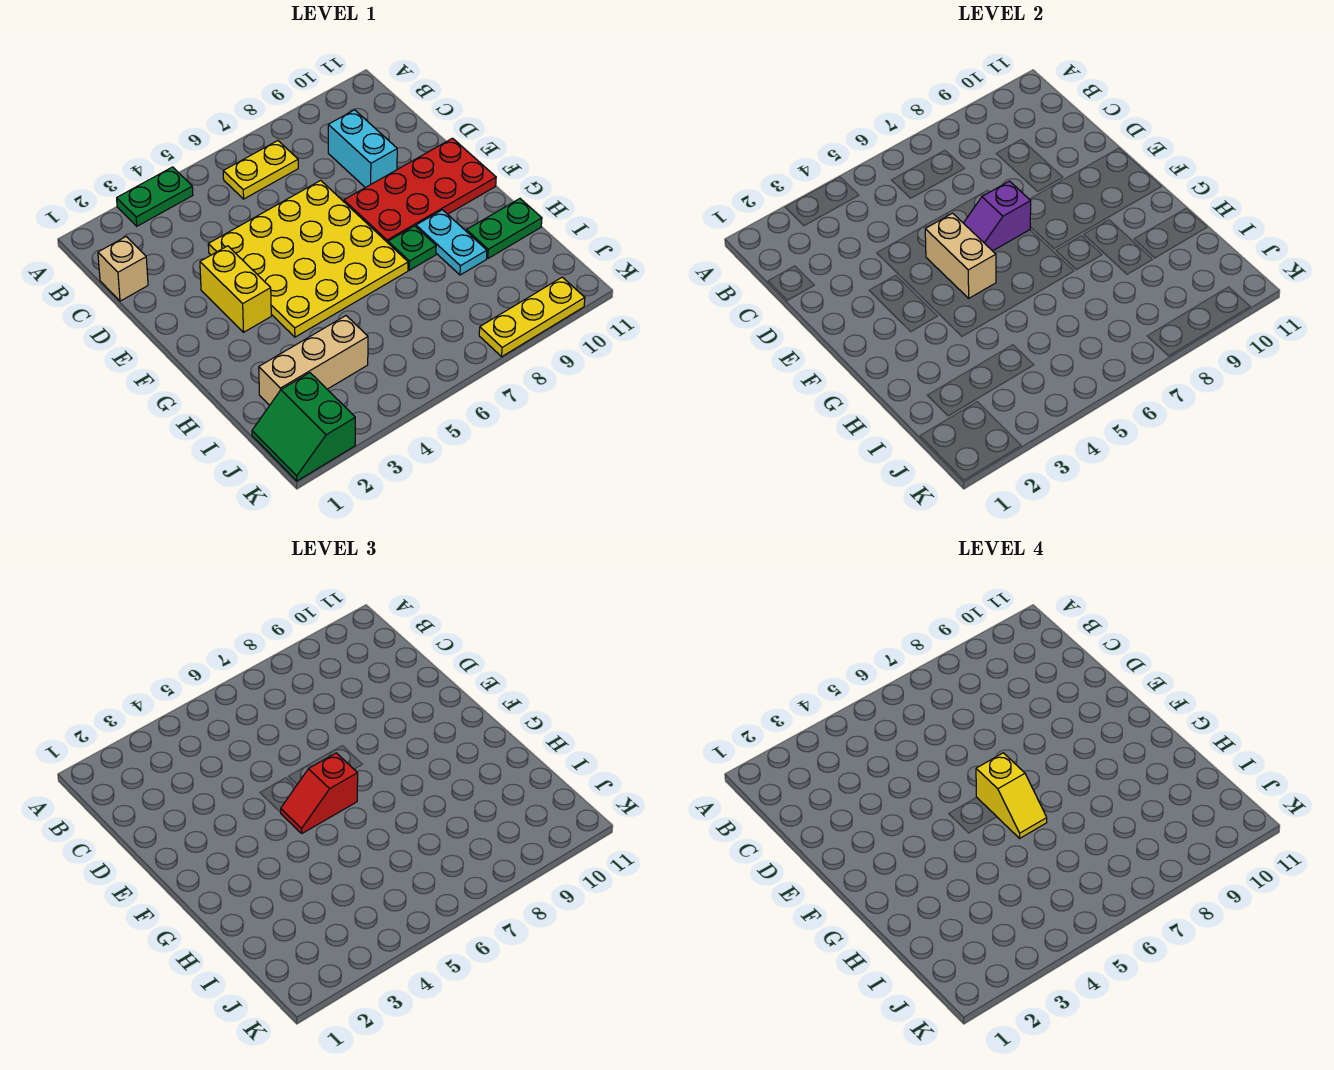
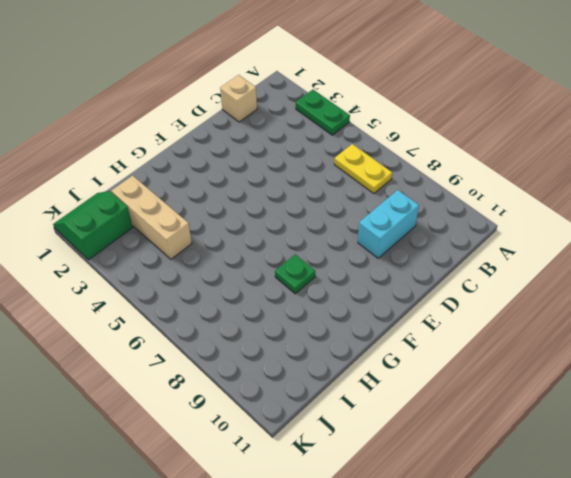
none -> yellow plate D4:G7 level 1
none -> yellow brick E3:F3 level 1
none -> red plate E8:F11 level 1

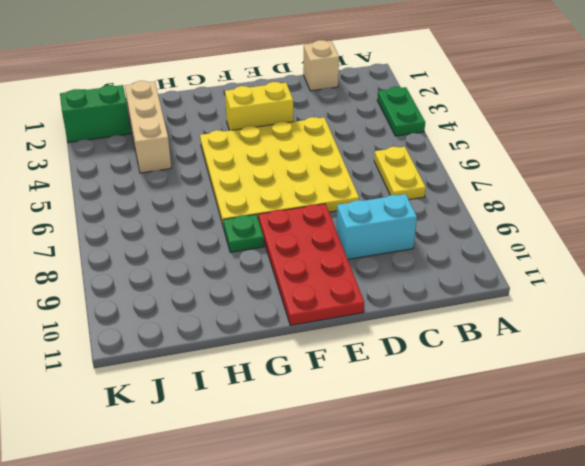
none -> cyan plate G9:H9 level 1
none -> green plate H10:H11 level 1
none -> yellow plate K8:K10 level 1

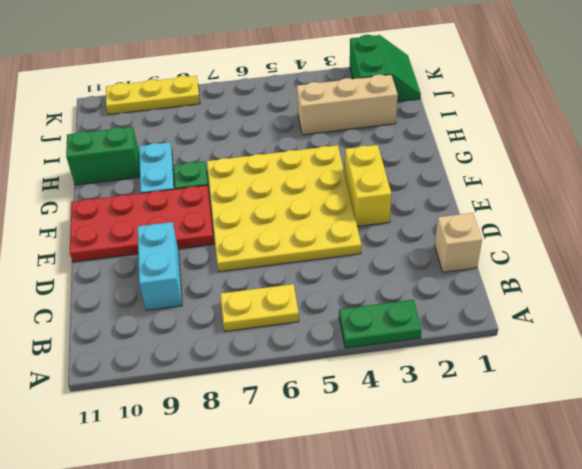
green brick H10:H11 level 1 -> green plate H10:H11 level 1
none -> tan brick E5:F5 level 2
none -> purple slope E6:E7 level 2 top 7
none -> red slope F5:F6 level 3 top 6

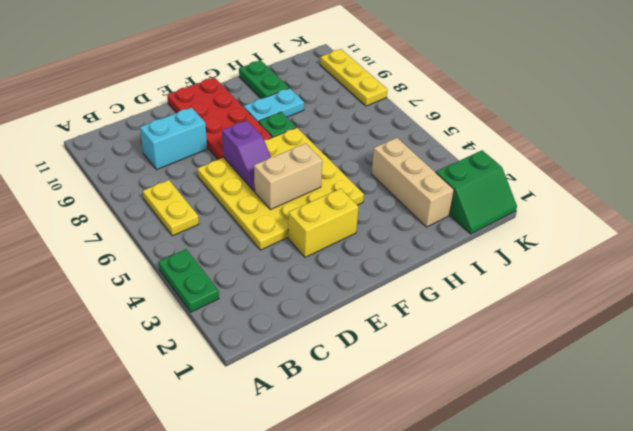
none -> tan brick C1 level 1
none -> red slope F5:F6 level 3 top 6
none -> yellow slope F6:G6 level 4 top F

